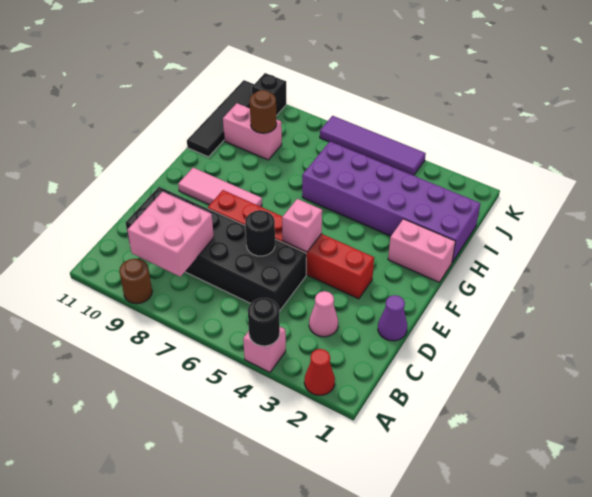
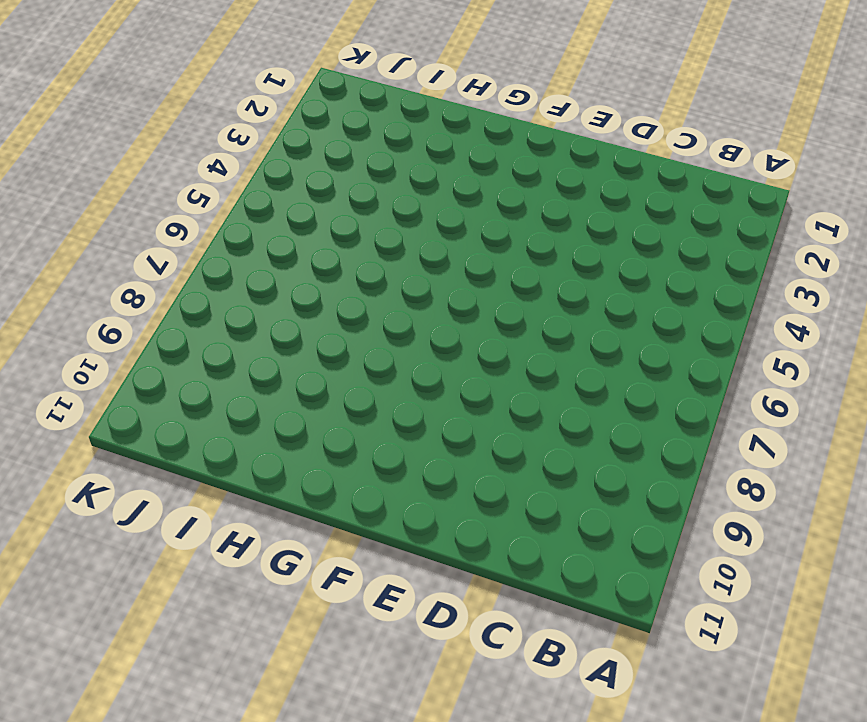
none -> red cone A2 level 1
none -> pink brick A4 level 1
none -> brown round brick A9 level 1

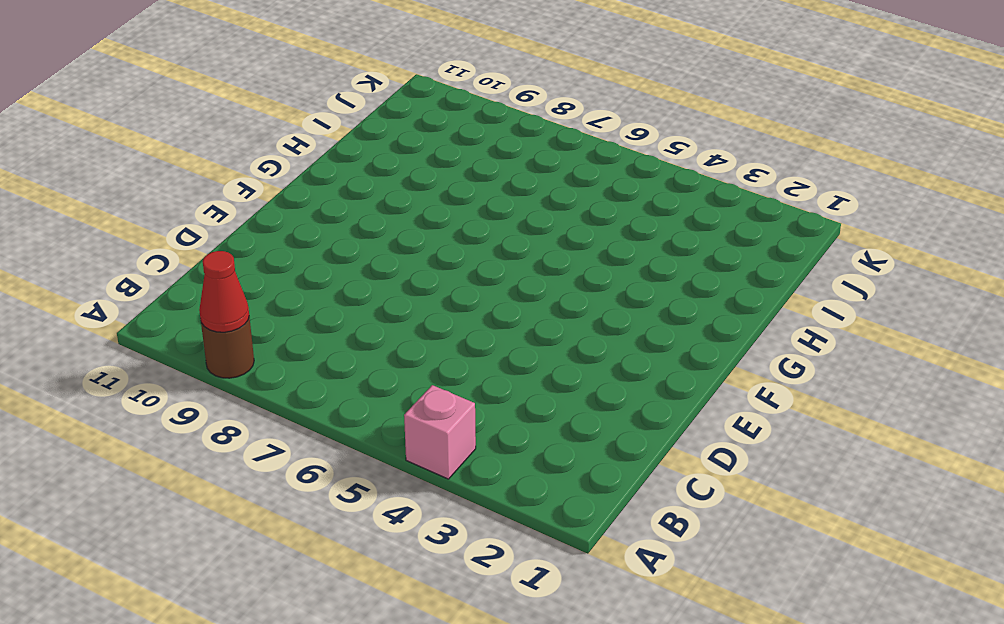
red cone A9 level 2 -> red cone A2 level 1
none -> pink cone C3 level 1
none -> black brick C5:D10 level 1
none -> purple cone D1 level 1

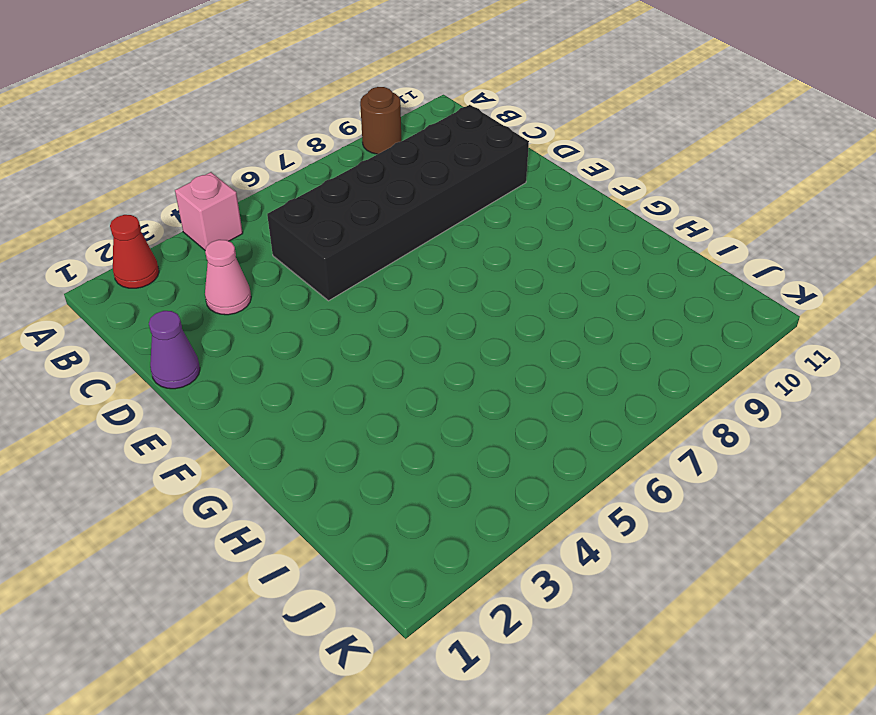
none -> red brick E3:E8 level 1
none -> pink tile F8:F10 level 1
none -> pink brick G1:G2 level 1

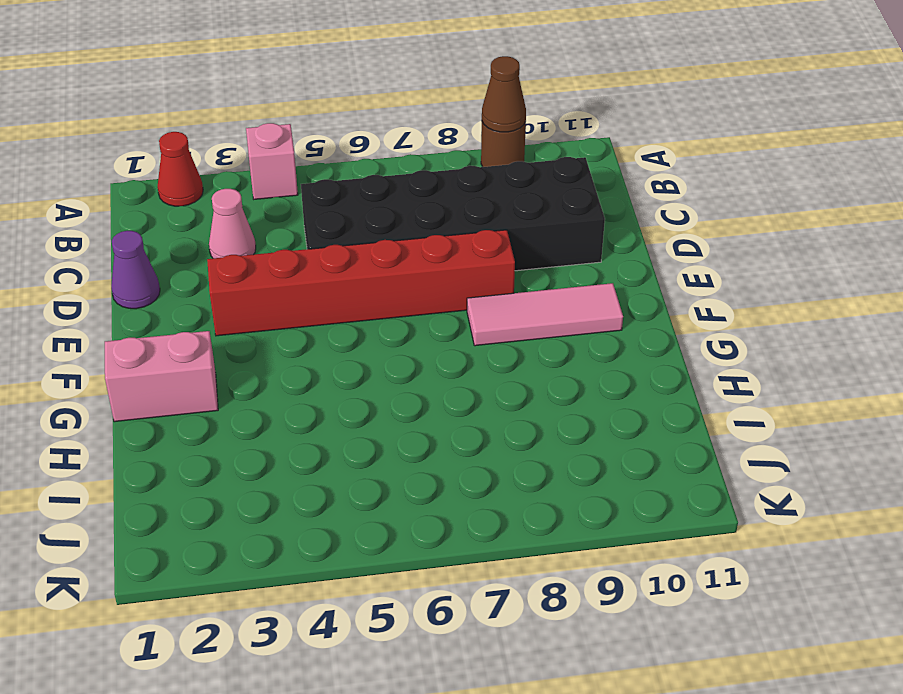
brown cone A9 level 2 -> none
none -> purple brick H1:I6 level 1
none -> black tile H11:K11 level 1
none -> pink brick I9:I10 level 1

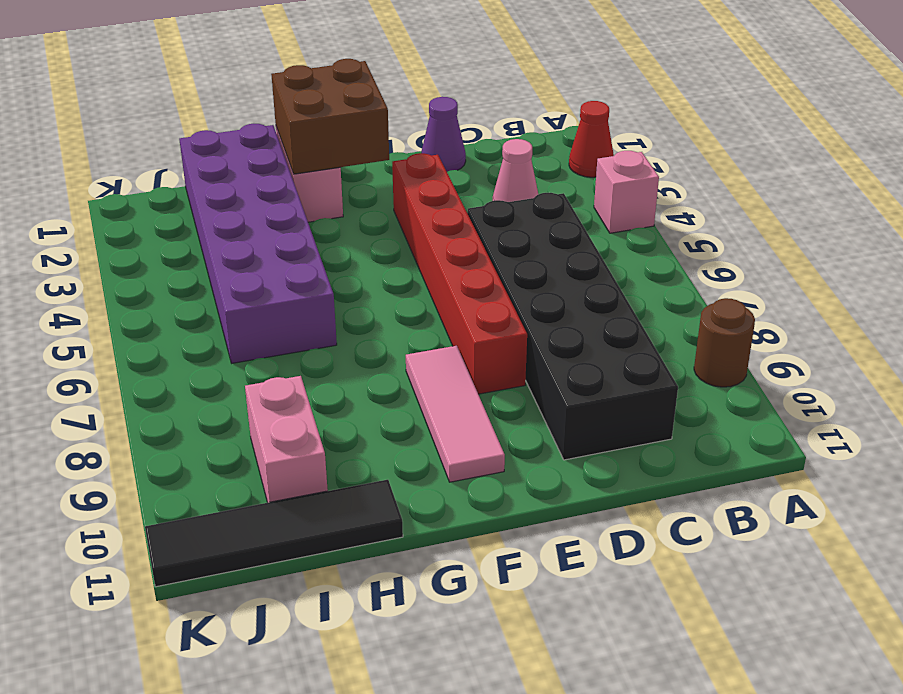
brown brick F1:G2 level 2 -> none
none -> purple tile K4:K7 level 1
none -> black brick K10 level 1
none -> black round brick A4 level 2

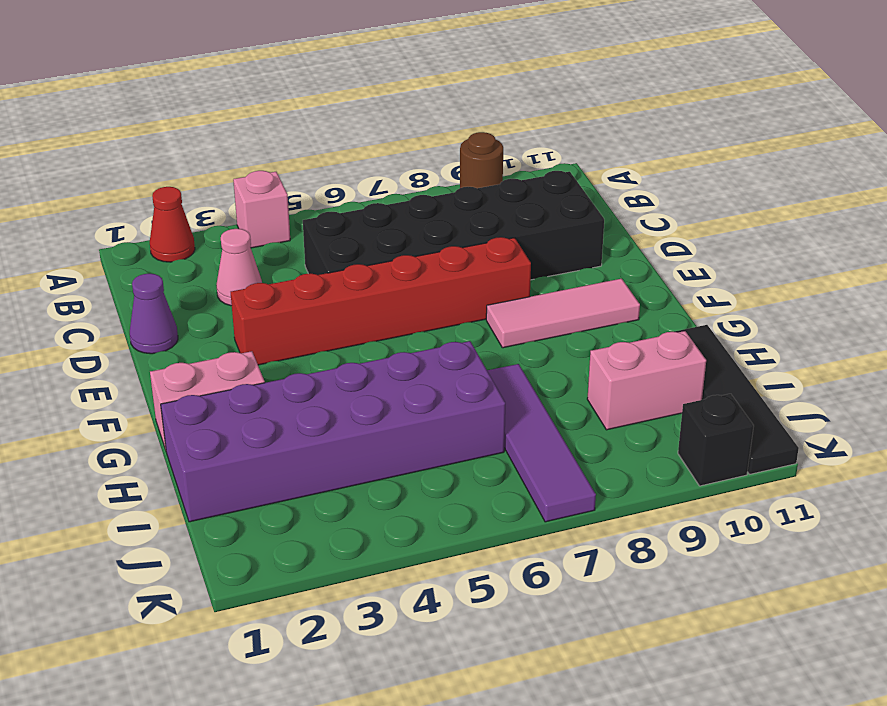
purple tile H7:K7 level 1 -> purple tile K4:K7 level 1
none -> black round brick A4 level 2
none -> pink brick B8:C9 level 2
none -> black round brick D6 level 2

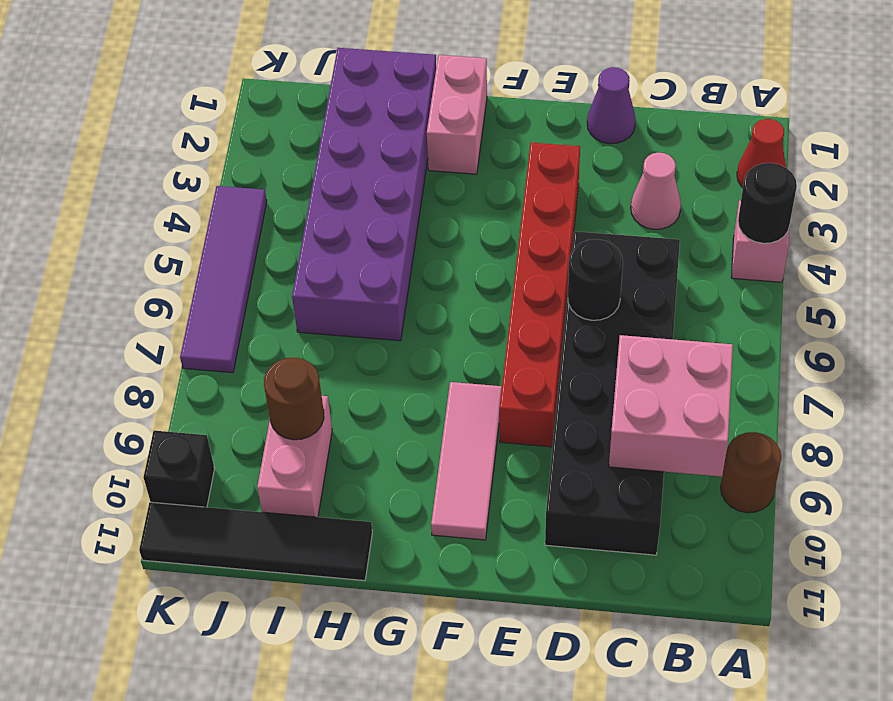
none -> pink brick E5 level 2

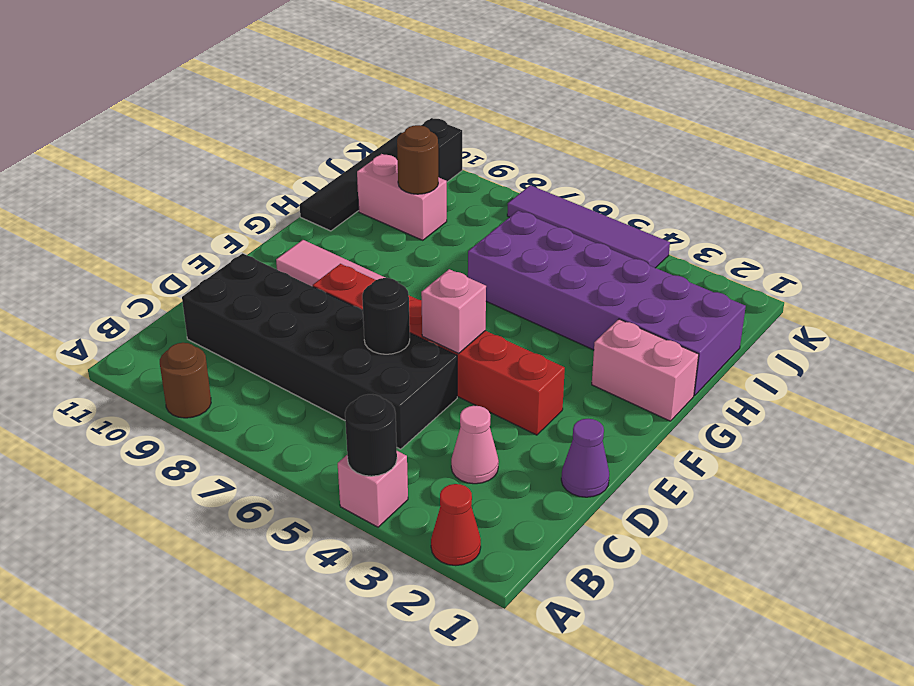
none -> pink brick B8:C9 level 2

